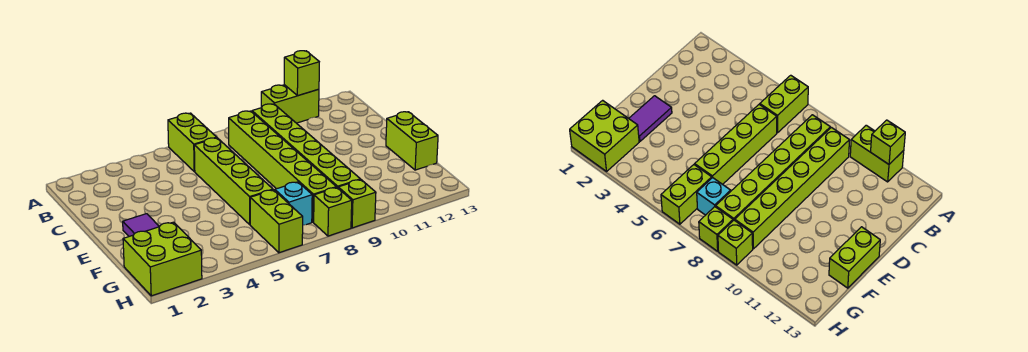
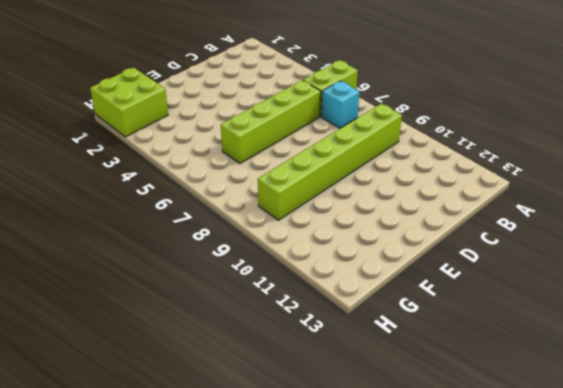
cyan brick B7 level 1 -> cyan brick G7 level 1
none -> lime brick A10:A11 level 1
none -> lime brick B8:G8 level 1
none -> purple tile E2:F2 level 1

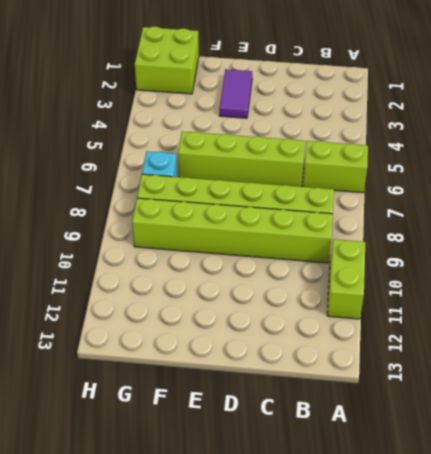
purple tile E2:E3 level 1 -> purple tile E2:F2 level 1
none -> lime brick E13:F13 level 1
none -> lime brick G6:H6 level 1
none -> lime brick H8 level 1

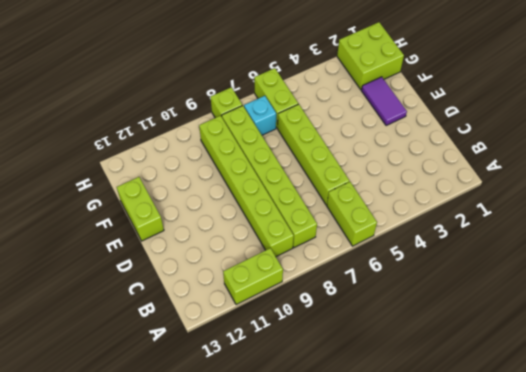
none -> lime brick H9 level 1
none -> lime brick A11 level 2

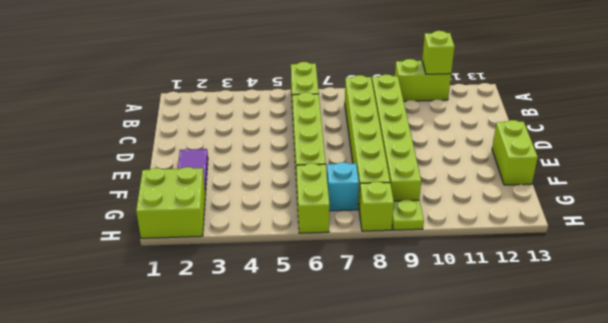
lime plate H9 level 1 -> lime brick H9 level 1

